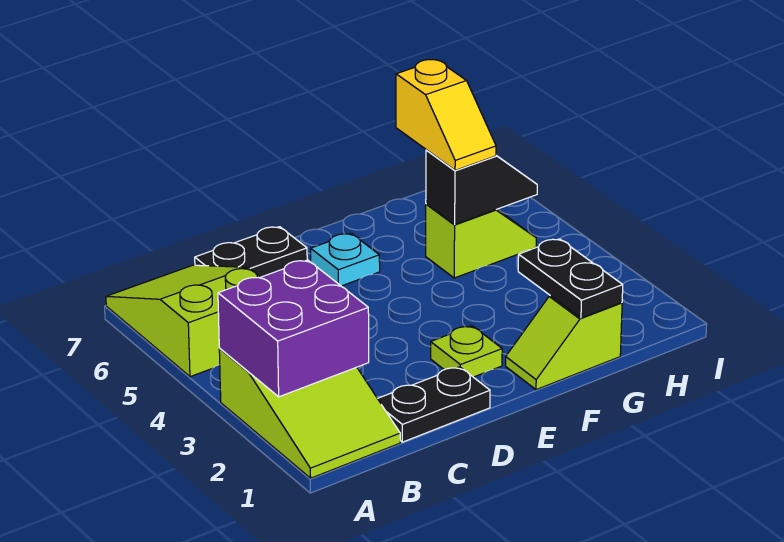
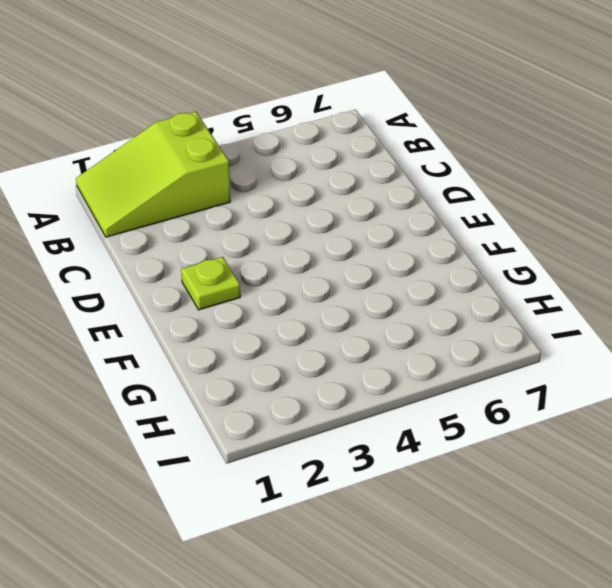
none -> lime slope A5:B7 level 1 top 5
none -> black plate C1:D1 level 1
none -> black plate C7:D7 level 1

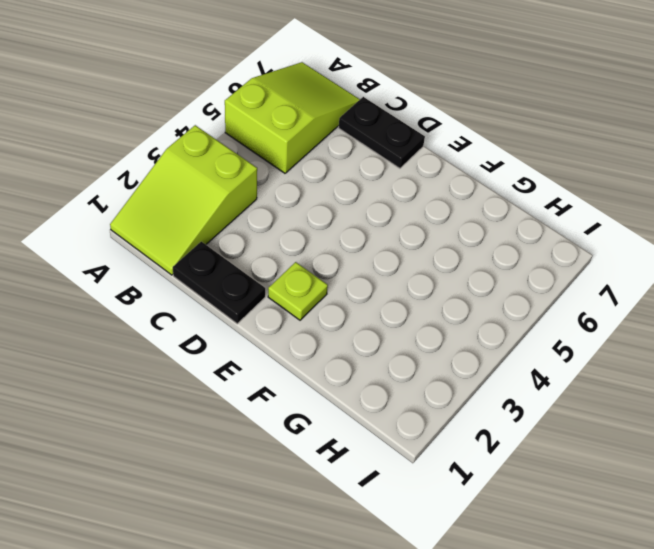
none -> cyan plate E6 level 1
none -> lime slope F1:G1 level 1 top G
none -> lime slope G5:H5 level 1 top G

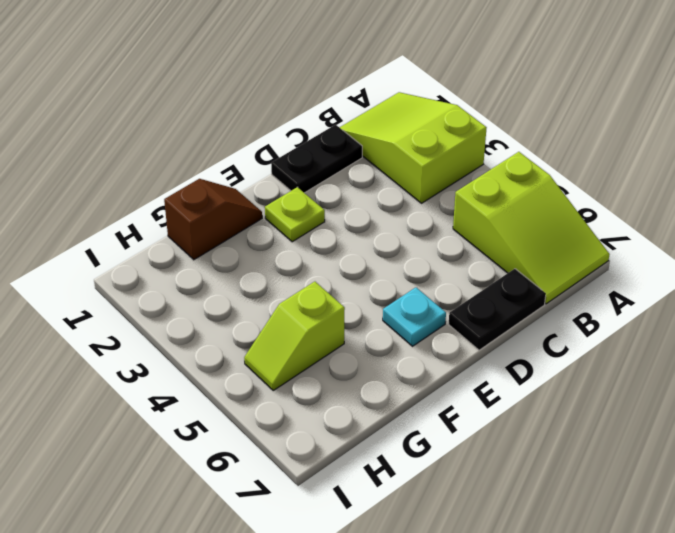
brown slope F1:G1 level 1 top G -> lime slope F1:G1 level 1 top G
none -> purple brick A2:B3 level 2
none -> black plate G1:G2 level 2
none -> black slope G5:H5 level 2 top G

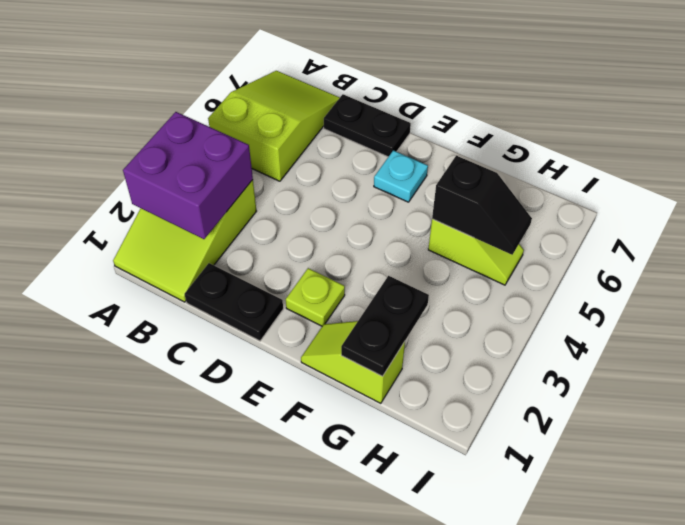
none -> yellow slope G5:G6 level 3 top 6

